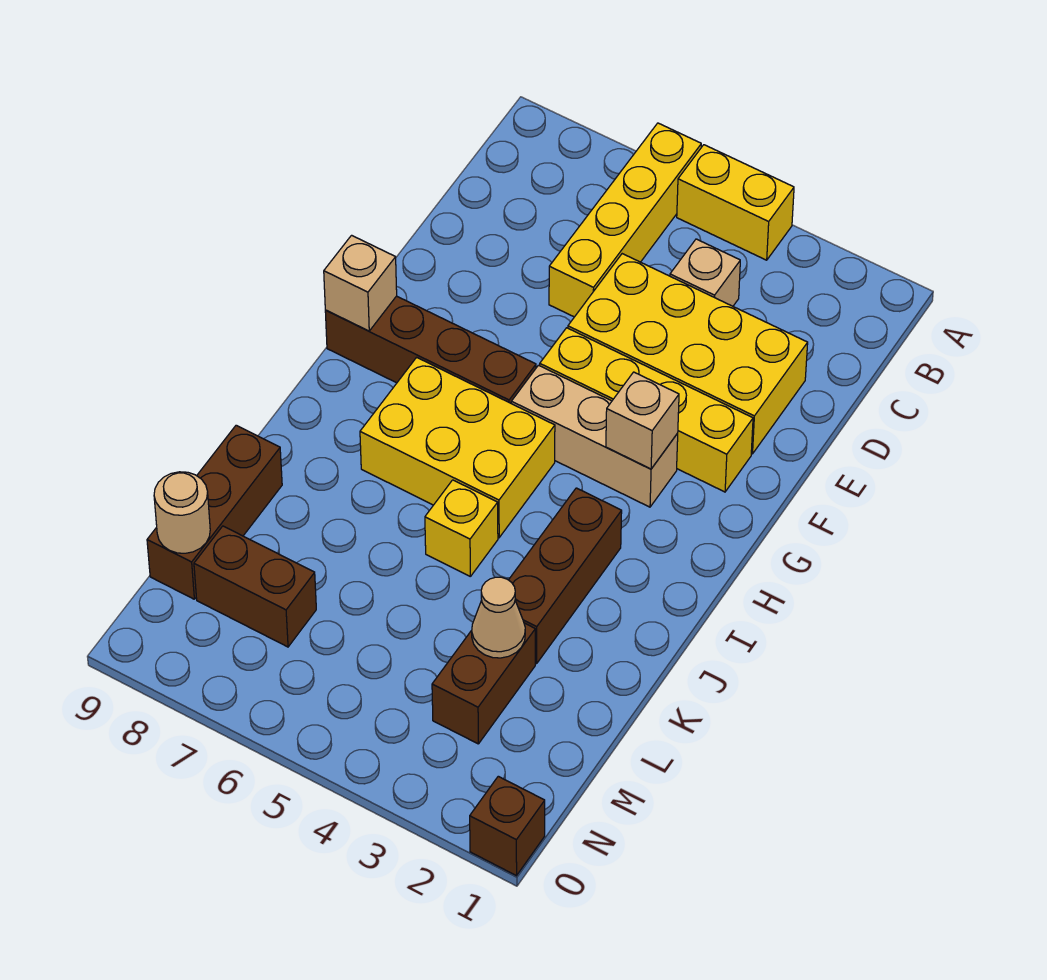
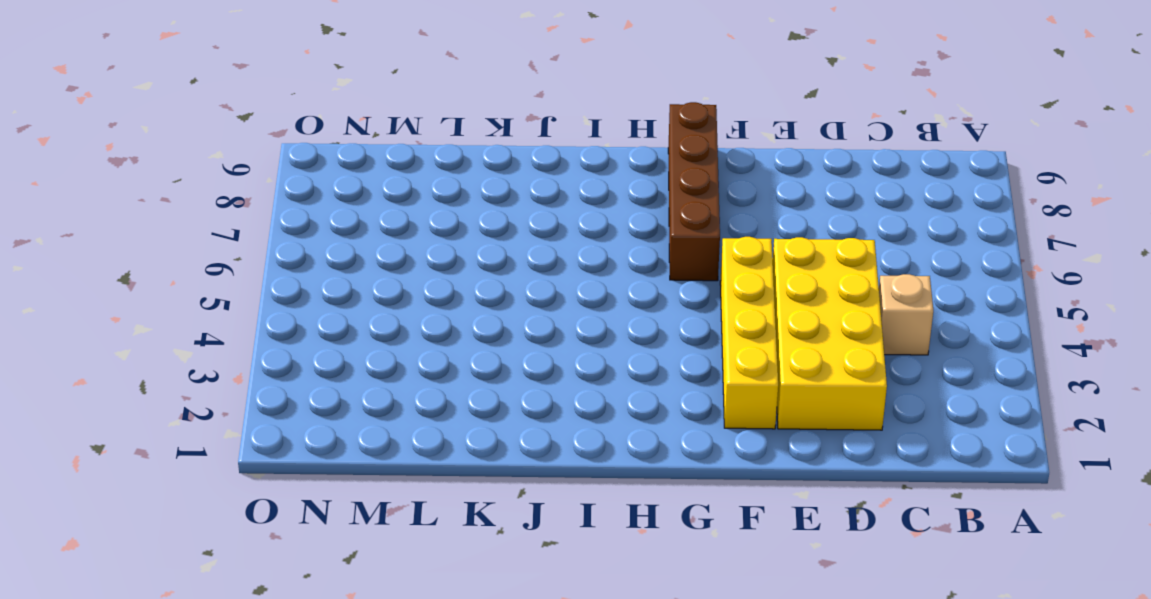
none -> yellow brick A4:A5 level 1
none -> yellow brick A6:D6 level 1
none -> tan brick G3:G5 level 1

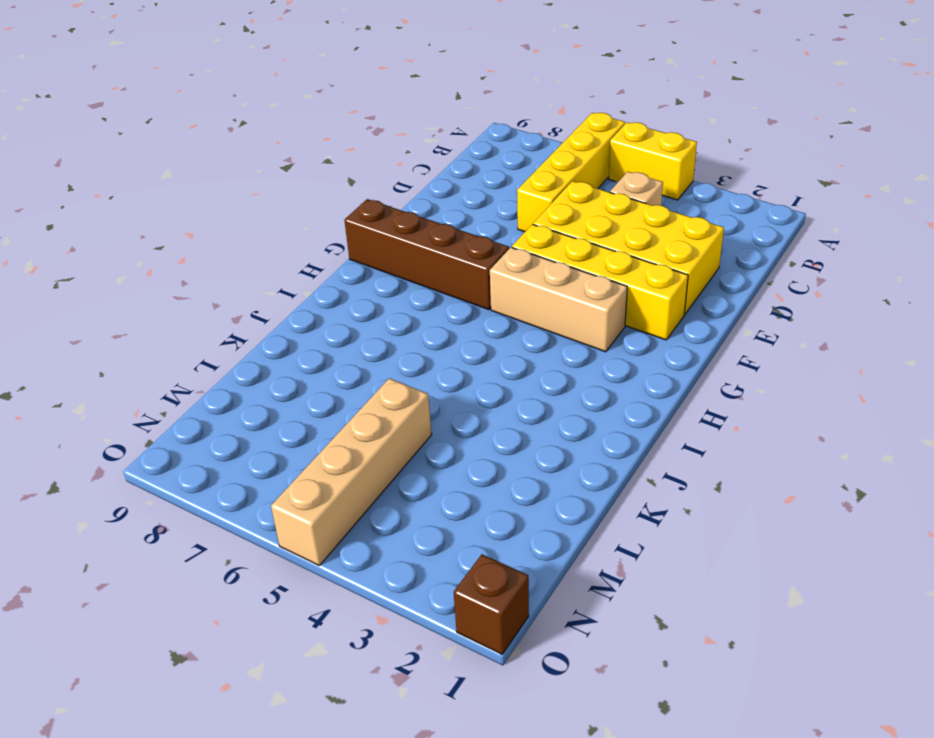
tan brick L5:O5 level 1 -> none
none -> yellow brick H5:I7 level 1
none -> brown brick I3:K3 level 1
none -> yellow brick J5 level 1

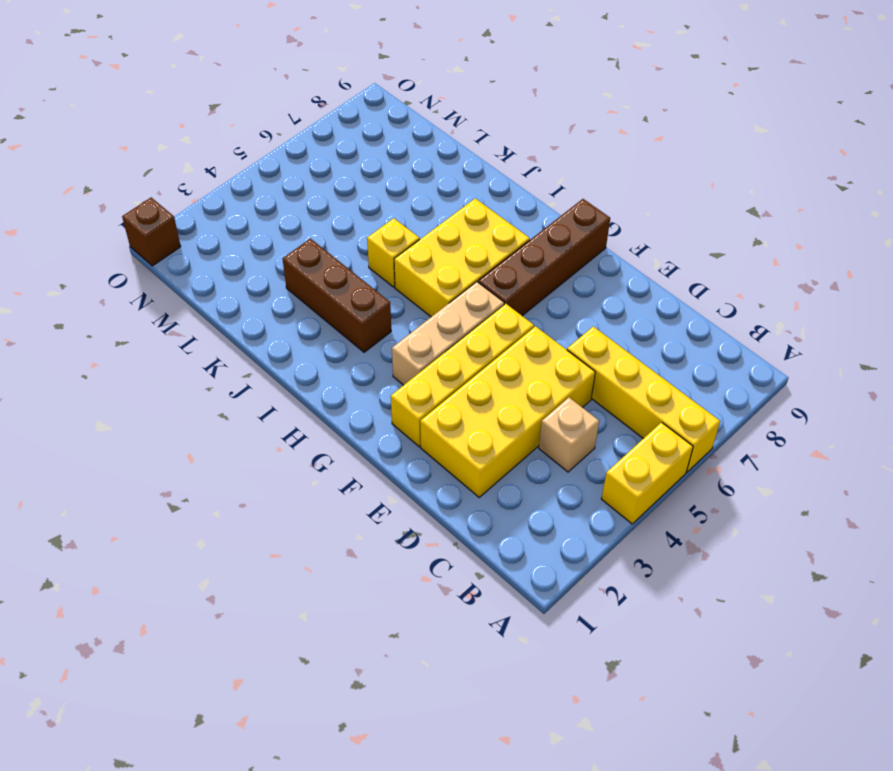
none -> brown brick K9:M9 level 1
none -> brown brick L3:M3 level 1
none -> brown brick M7:M8 level 1

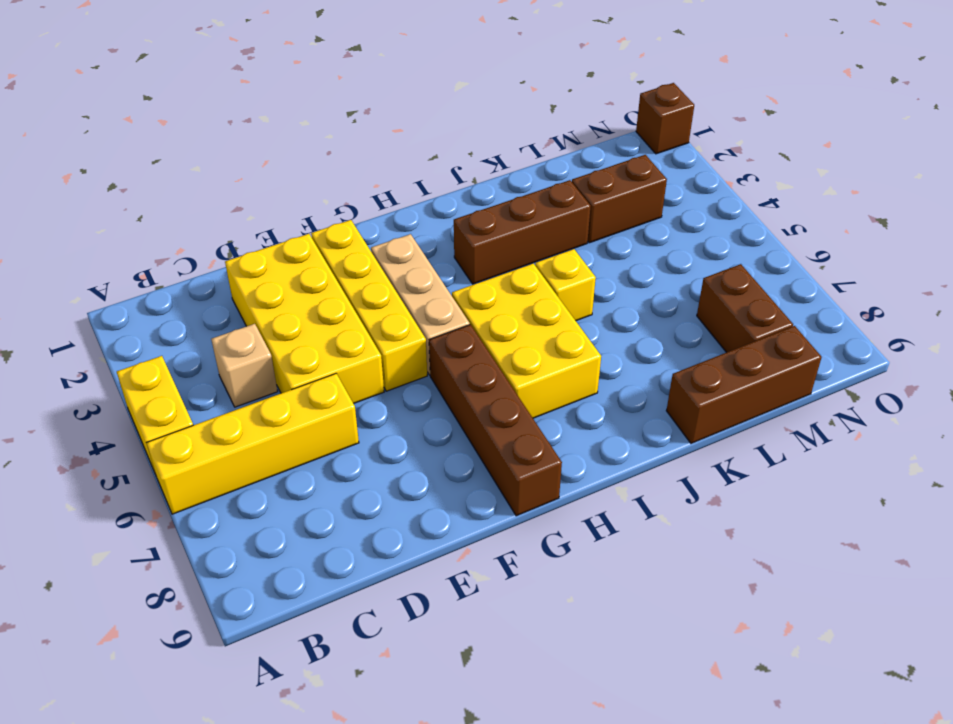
none -> tan brick G3 level 2
none -> tan brick G9 level 2
none -> tan cone L3 level 2

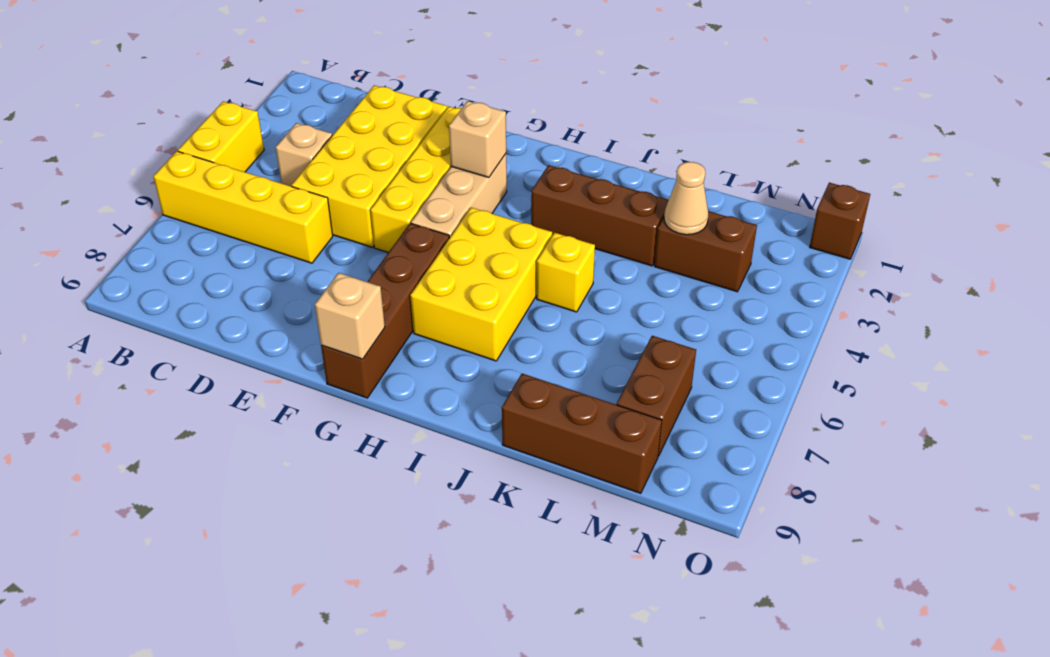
none -> tan round brick M9 level 2

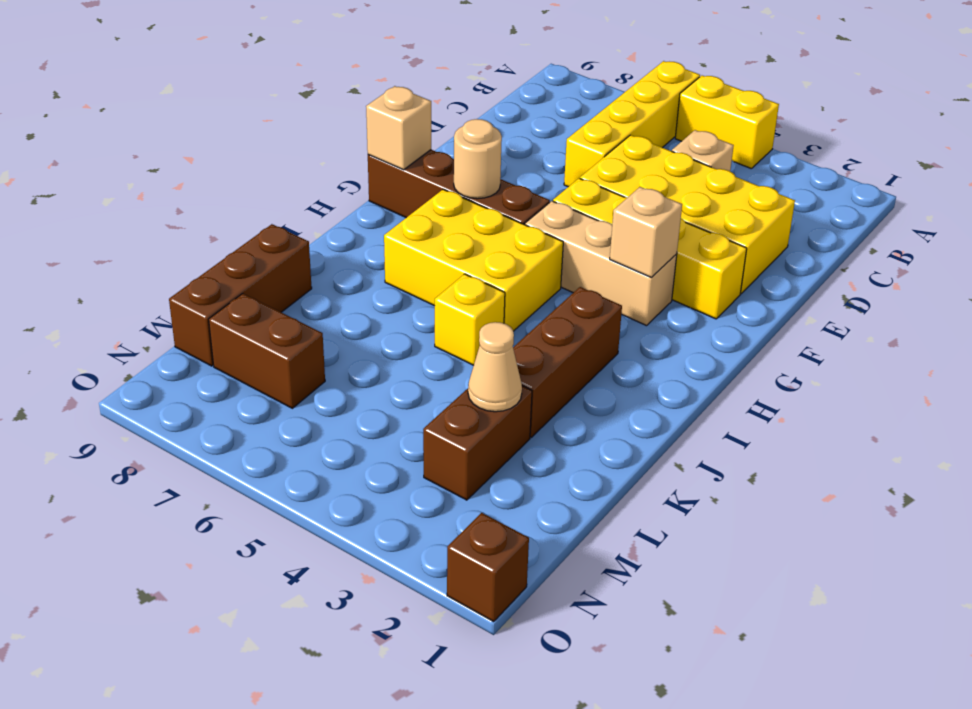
tan round brick G7 level 2 -> tan round brick M9 level 2

